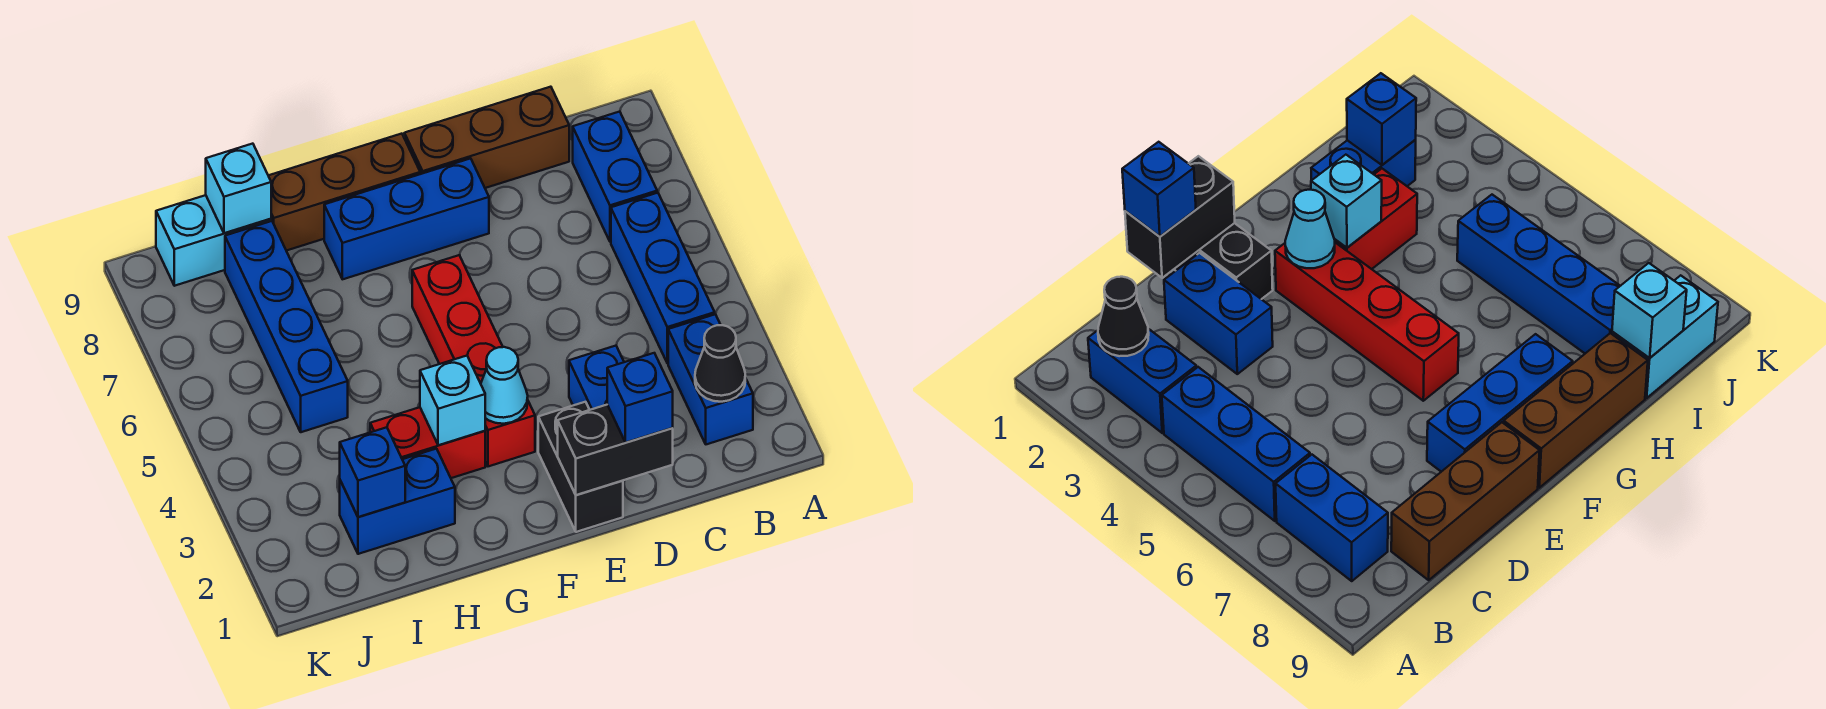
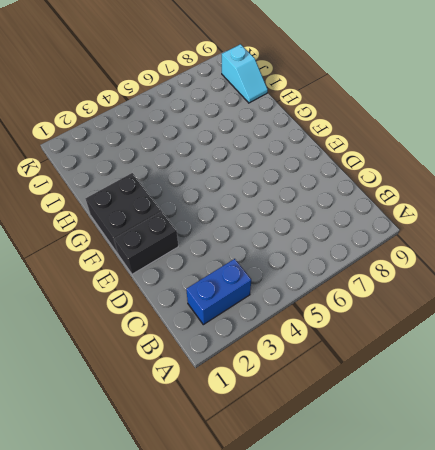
black brick F1:G2 level 1 -> none
cyan slope I9:J9 level 1 top J -> cyan brick I9:J9 level 1
none -> blue brick B4:B6 level 1
none -> blue brick B7:B8 level 1
none -> brown brick C9:E9 level 1

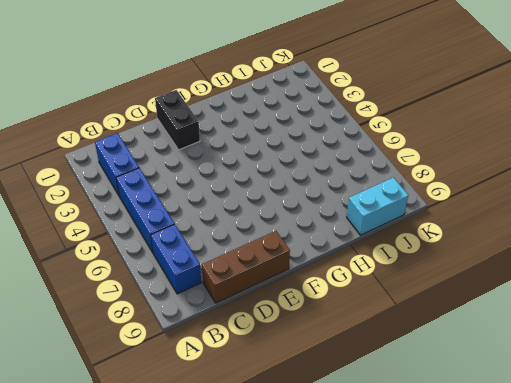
none -> blue brick D2:D3 level 1
none -> blue brick E8:G8 level 1
none -> red brick F3:F6 level 1

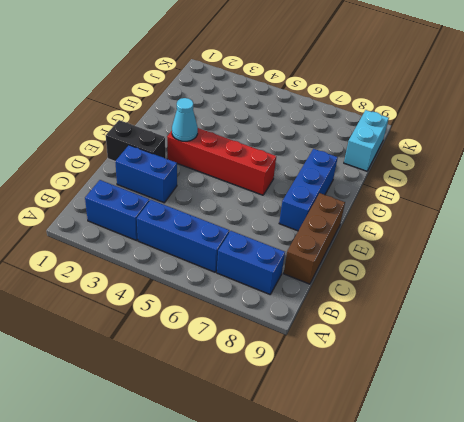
none -> brown brick F9:H9 level 1
none -> red brick G3:H3 level 1
none -> blue brick H2:I2 level 1

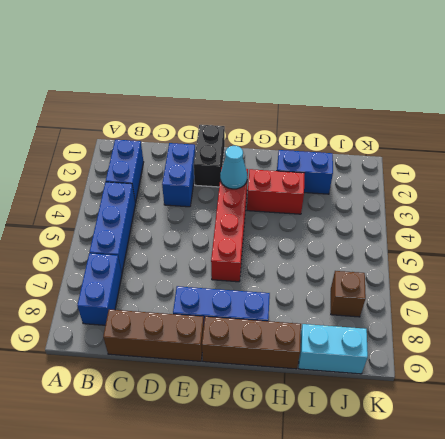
brown brick J7 level 1 -> none
none -> blue brick I5:I8 level 1
none -> black cone B2 level 2
none -> black brick D1:E1 level 2

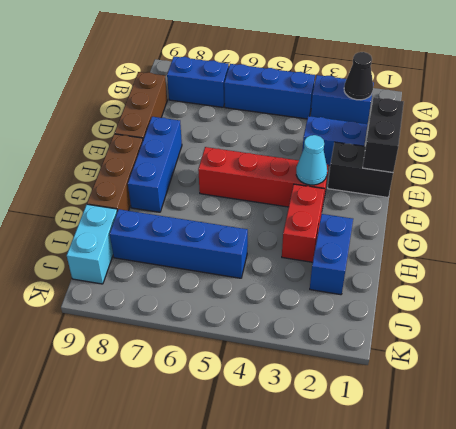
none -> cyan brick G3 level 2
none -> blue brick I2 level 2
none -> cyan brick I9 level 2

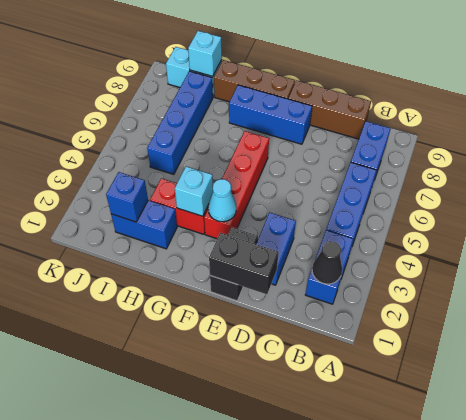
none -> blue brick D1 level 3

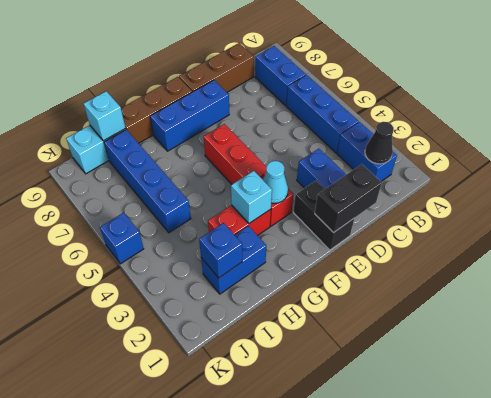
blue brick K5 level 1 -> blue brick D1 level 3

